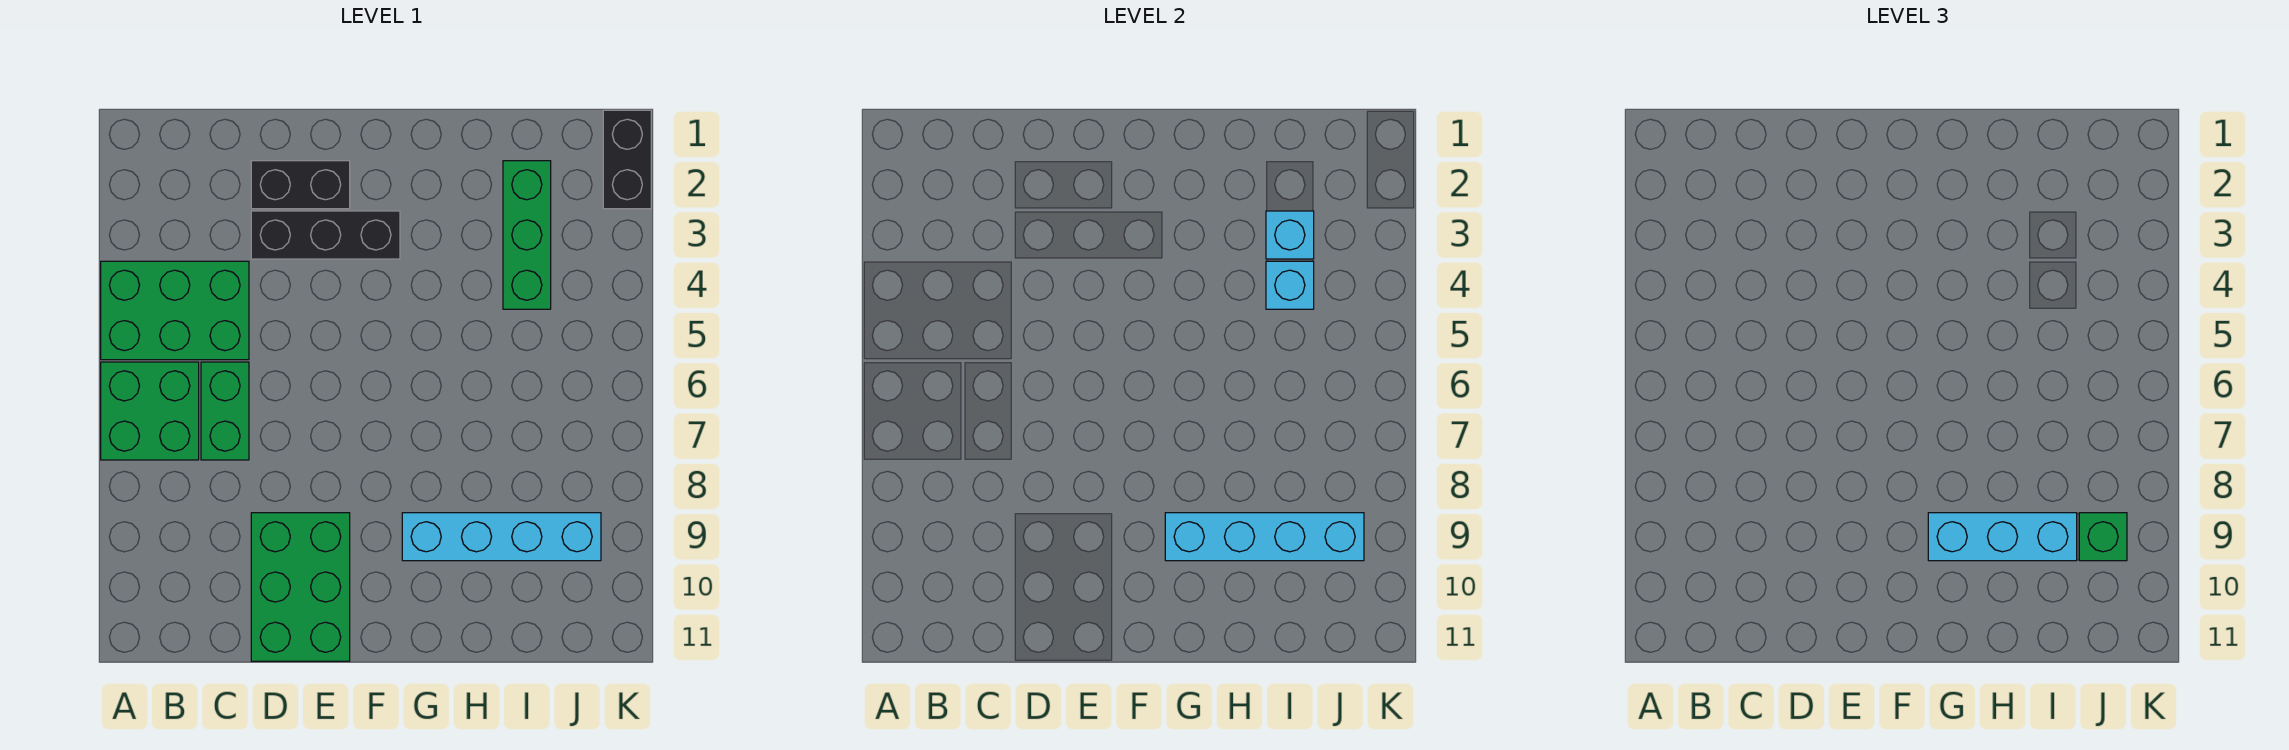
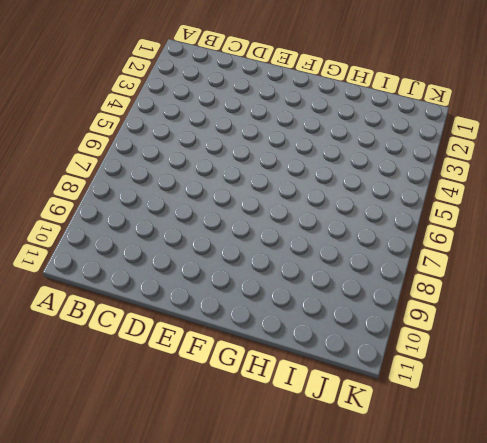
none -> green brick A4:C5 level 1
none -> green brick A6:B7 level 1
none -> green brick C6:C7 level 1

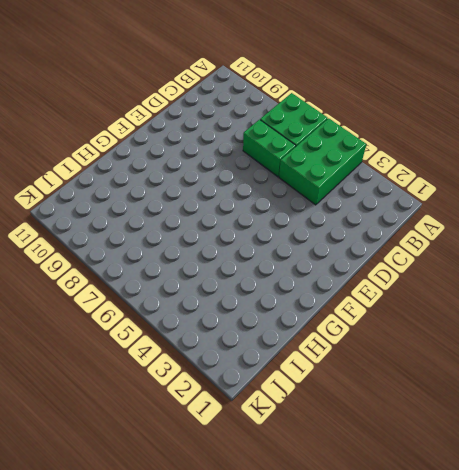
none -> black brick D2:E2 level 1
none -> black brick D3:F3 level 1
none -> green brick D9:E11 level 1

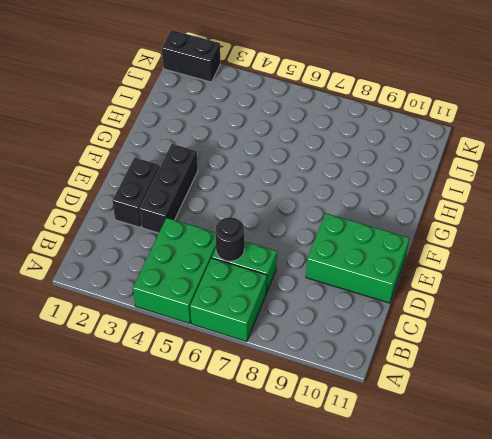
black round brick C6 level 2 -> none
none -> cyan brick G9:J9 level 1
none -> green brick I2:I4 level 1
none -> cyan brick G9:J9 level 2

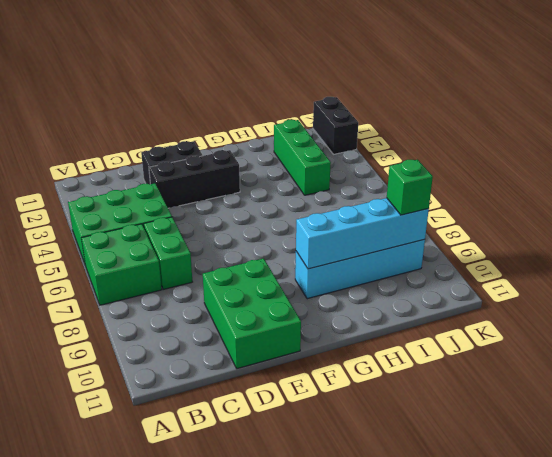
none -> cyan brick I3 level 2
none -> cyan brick I4 level 2
none -> cyan brick G9:I9 level 3

